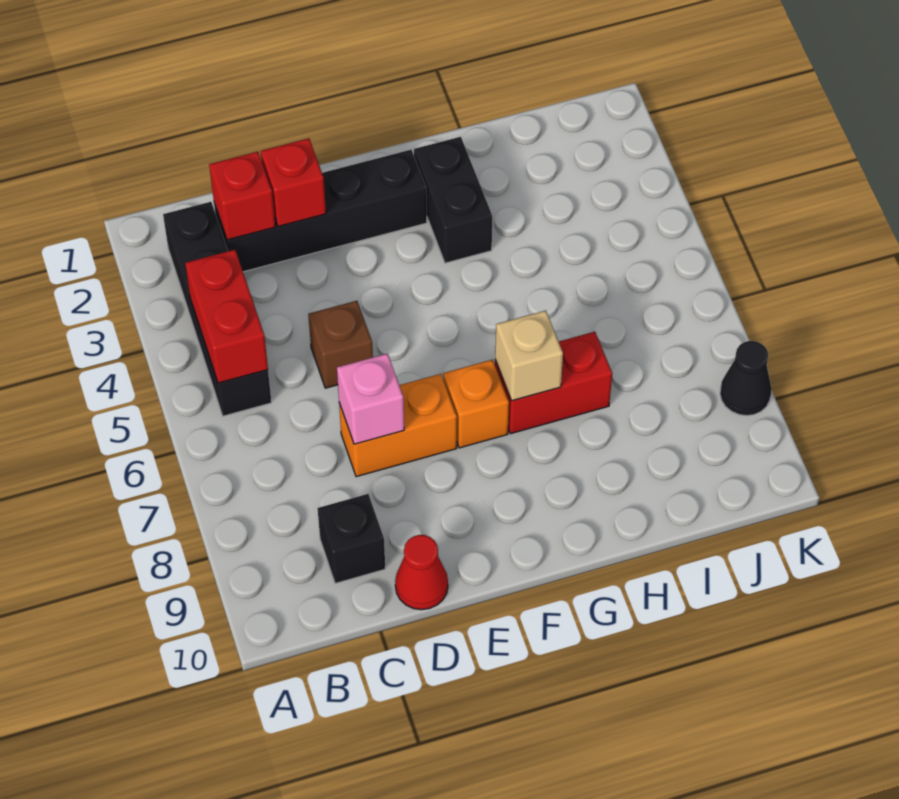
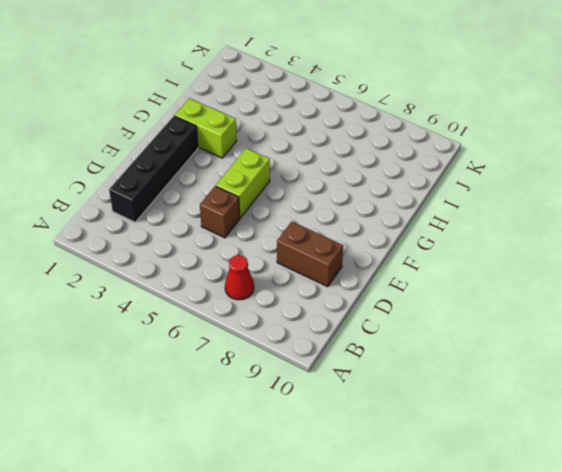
red cone B7 level 1 -> red cone D10 level 1
brown brick D8:D9 level 1 -> none
lime brick E5:F5 level 1 -> none
lime brick G2:G3 level 1 -> black brick G2:G3 level 1
none -> black brick B2:B5 level 1
none -> black brick C9 level 1
none -> orange brick D7:E7 level 1

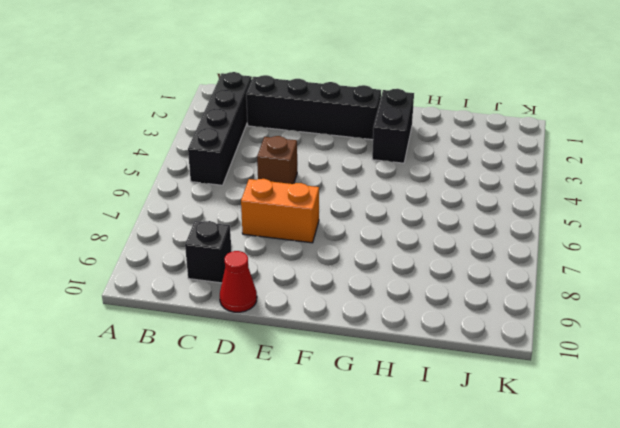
none -> orange brick F7 level 1
none -> red brick G7:H7 level 1
none -> black cone K8 level 1

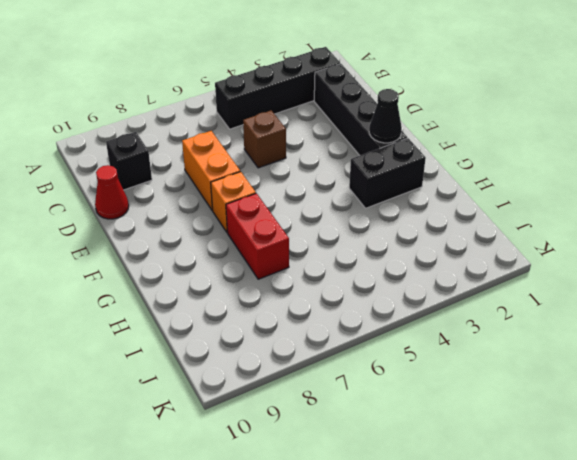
black cone F2 level 2 -> black cone K8 level 1
none -> red brick B4:B5 level 2
none -> red brick C2 level 2
none -> red brick D2 level 2

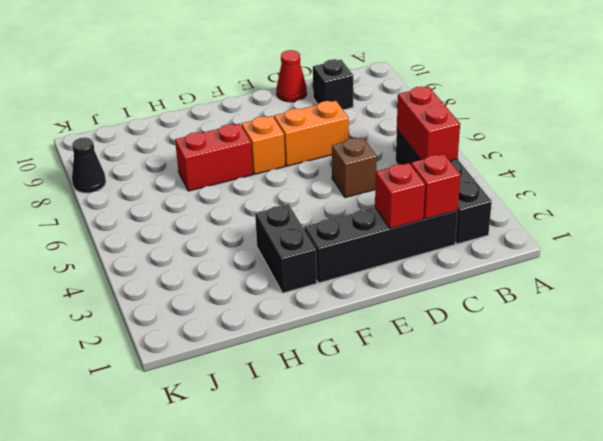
none -> pink brick D7 level 2
none -> tan brick G7 level 2

